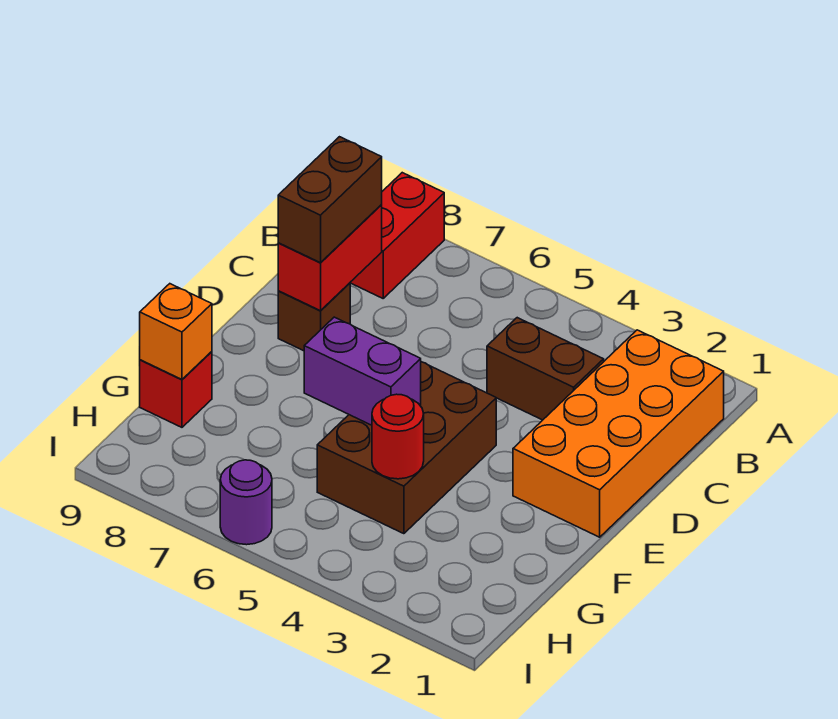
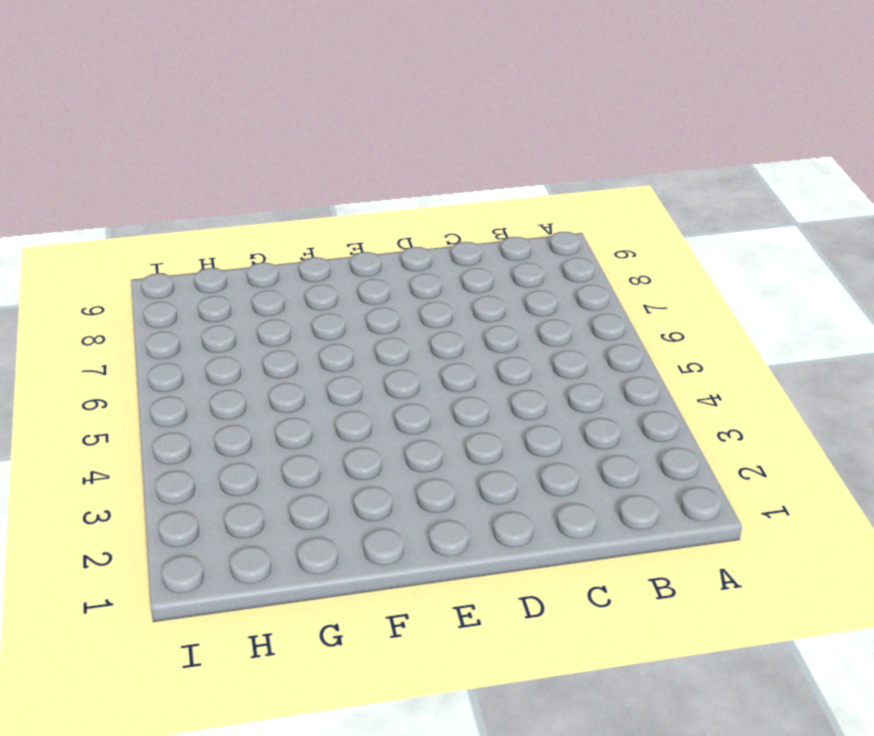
none -> red brick A8:B8 level 1
none -> orange brick B1:E2 level 1
none -> brown brick C3:C4 level 1

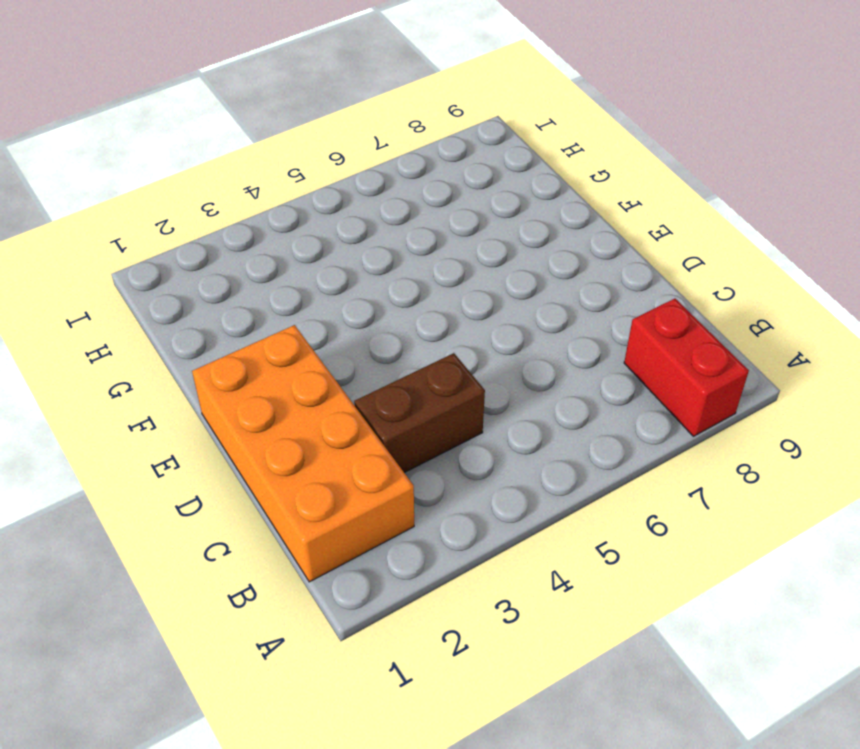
none -> brown brick D8 level 1
none -> brown brick E4:G5 level 1
none -> red brick G9 level 1

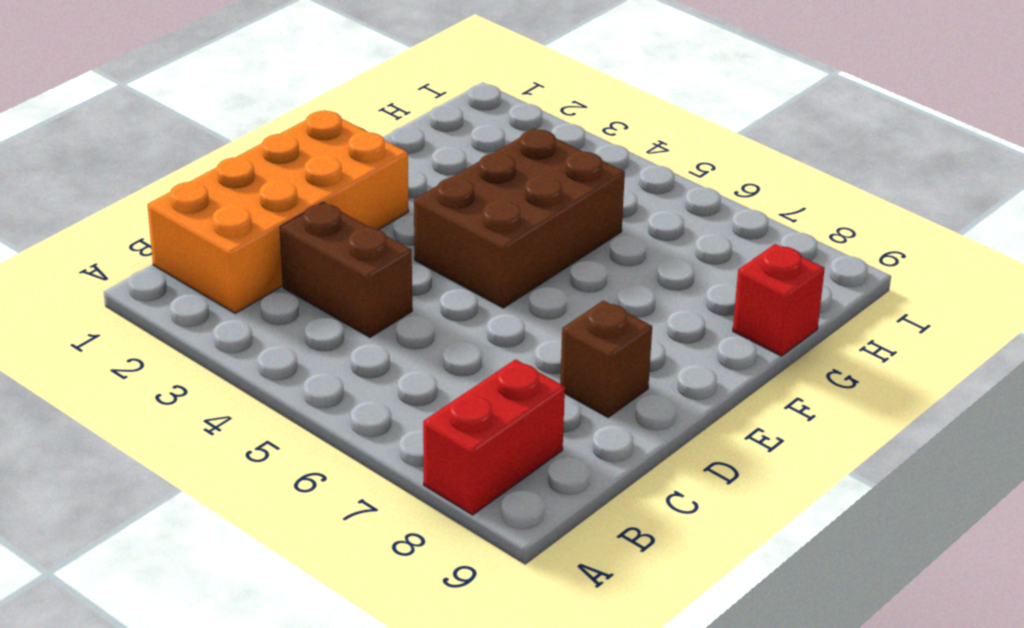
none -> purple round brick I6 level 1
none -> red brick C8:D8 level 2
none -> purple brick F5:F6 level 2

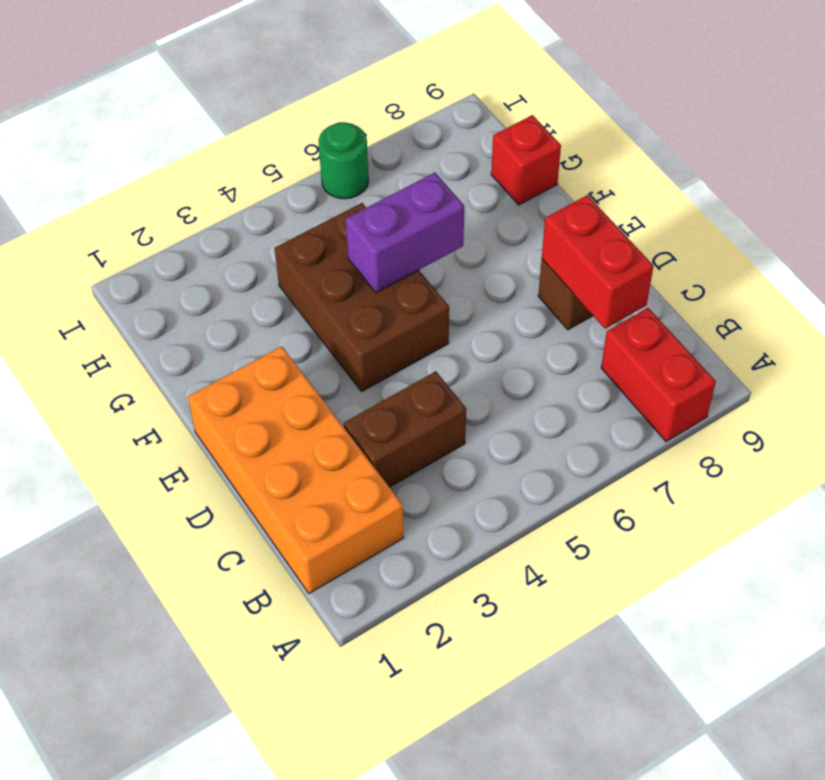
green round brick I6 level 1 -> purple round brick I6 level 1
none -> red round brick G4 level 2
none -> orange brick G9 level 2
none -> brown brick C8:D8 level 3

